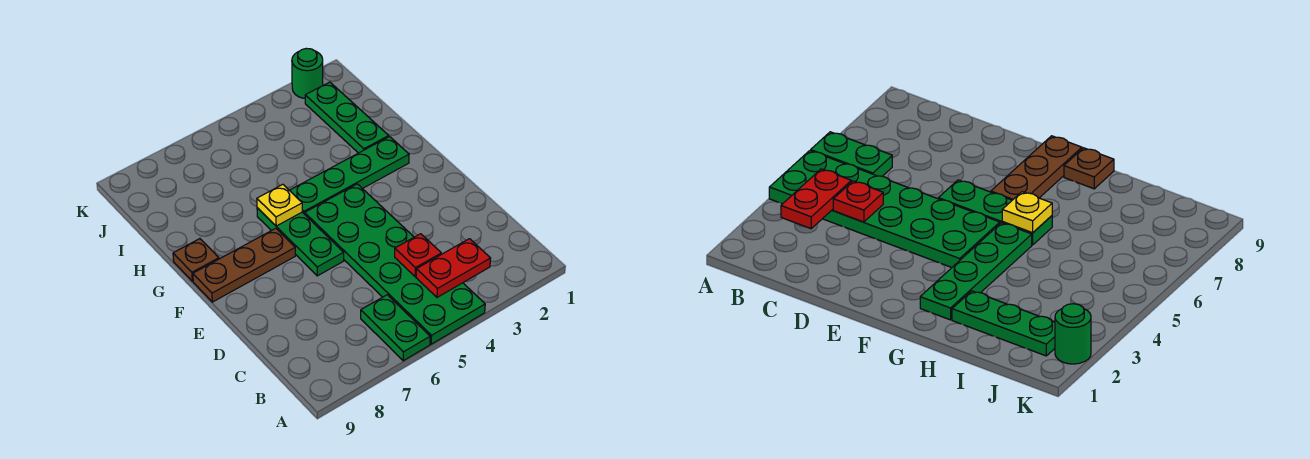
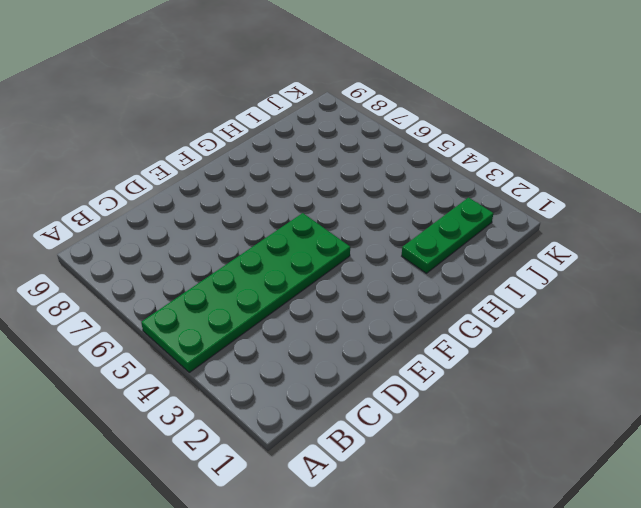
none -> green plate A6:B6 level 1
none -> green plate E6:G6 level 1

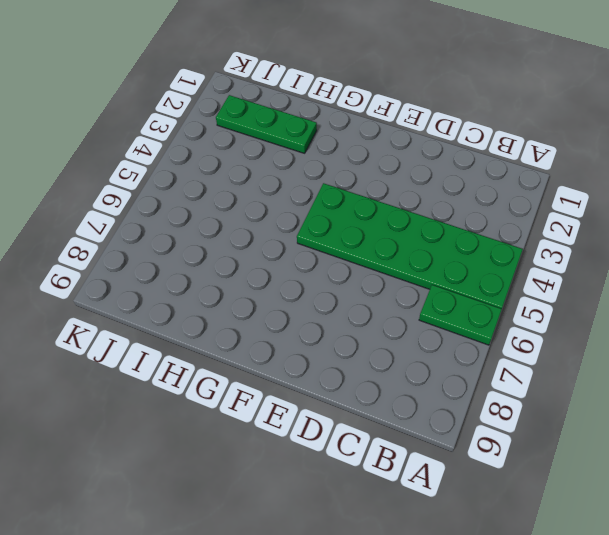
none -> green plate E6:G6 level 1
none -> brown plate F7:F9 level 1

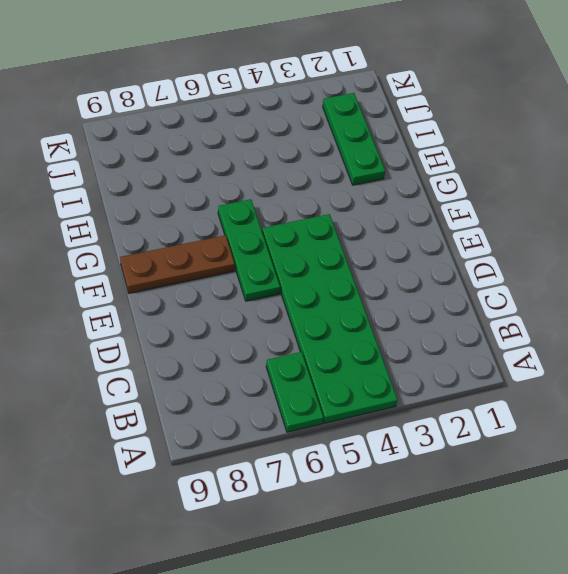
none -> green plate G2:G5 level 1
none -> brown plate G9 level 1

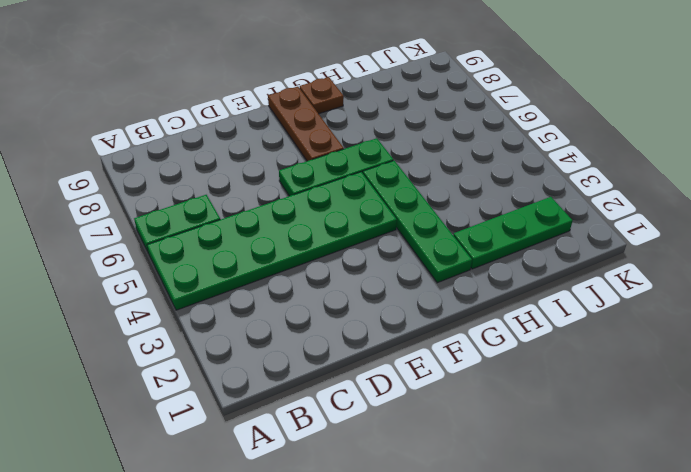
none -> green round brick K2 level 1
none -> red plate B3:B4 level 2

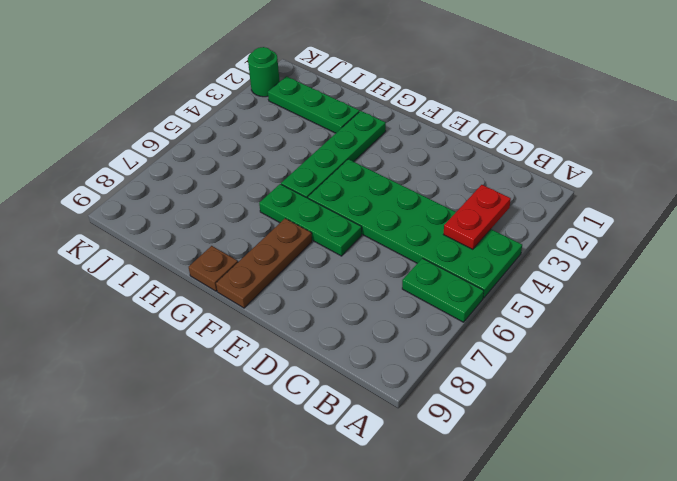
none -> red plate C4 level 2
none -> yellow plate G6 level 2

